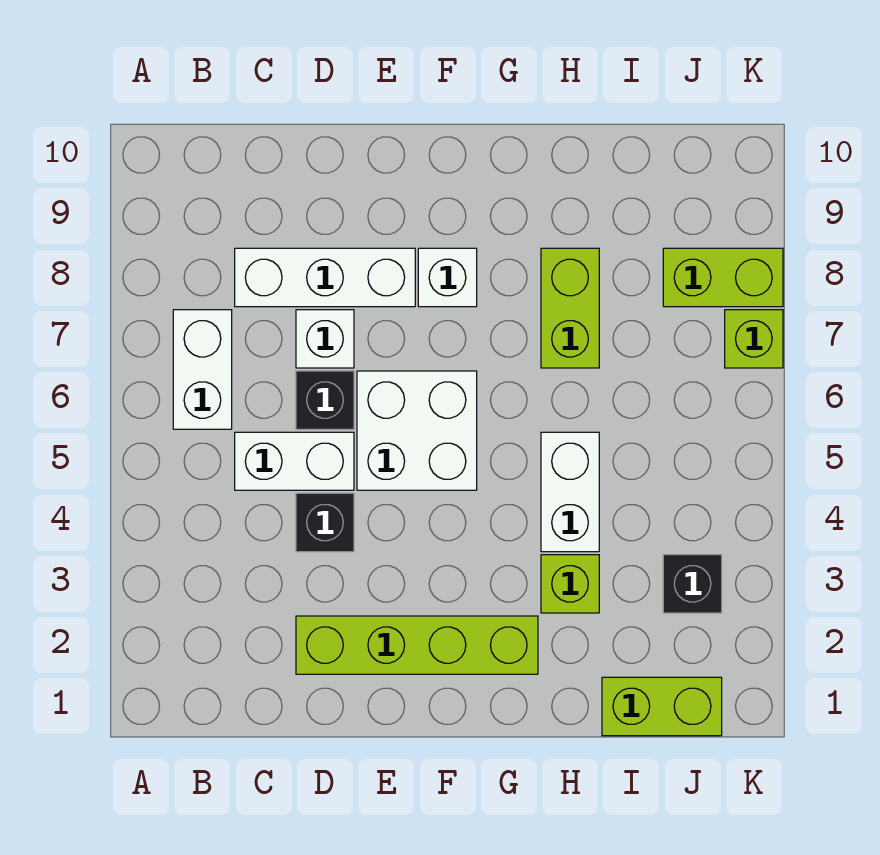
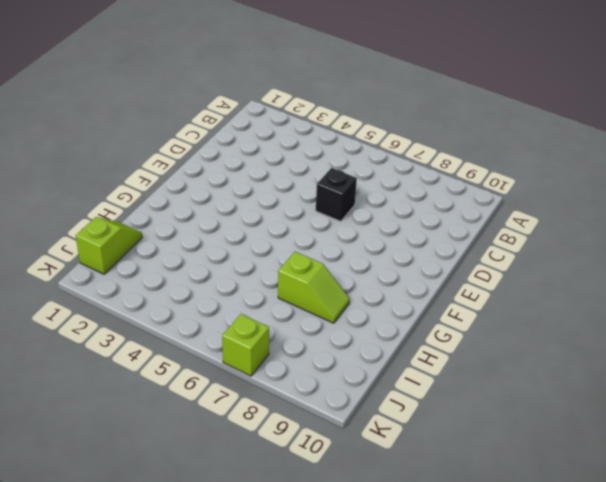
lime slope H7:H8 level 1 top 7 -> lime brick H7:H8 level 1
lime slope I1:J1 level 1 top J -> lime brick I1:J1 level 1
none -> white brick B6:B7 level 1
none -> white brick C5:D5 level 1
none -> white brick C8:E8 level 1

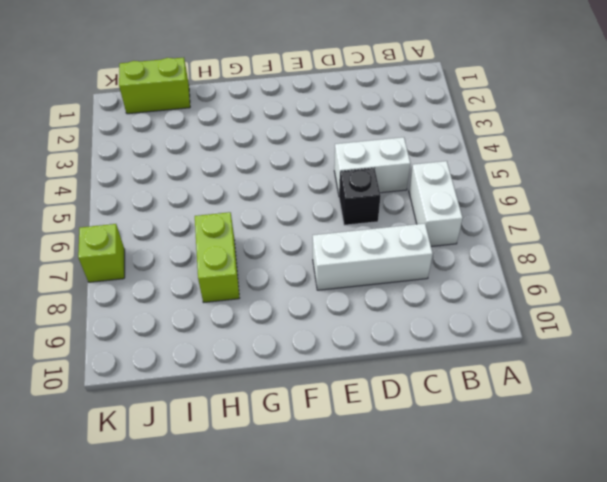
none -> lime brick D2:G2 level 1
none -> black brick D4 level 1
none -> white brick D7 level 1

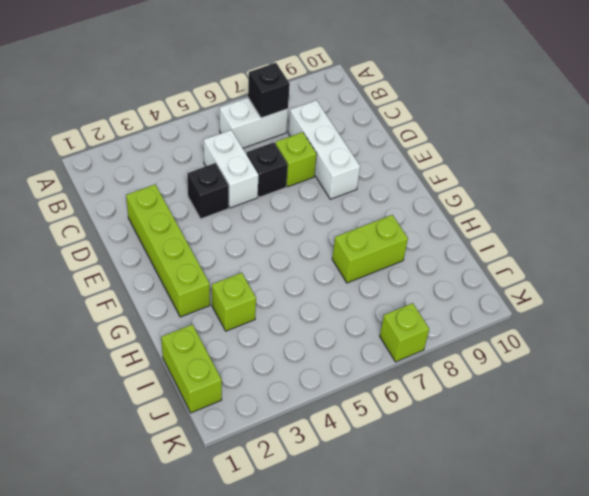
black brick B7 level 2 -> black brick J3 level 1
lime brick D7 level 1 -> white brick D7 level 1
none -> white brick E5:F6 level 1
none -> white brick F8 level 1
none -> white brick H4:H5 level 1

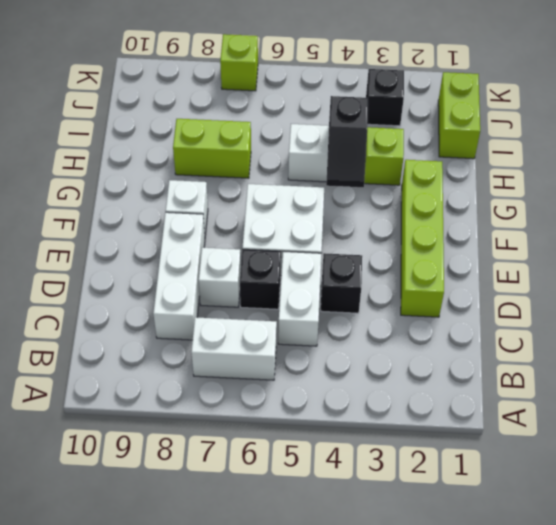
black slope G4:H4 level 2 top H -> none
none -> lime brick J8:K8 level 1

